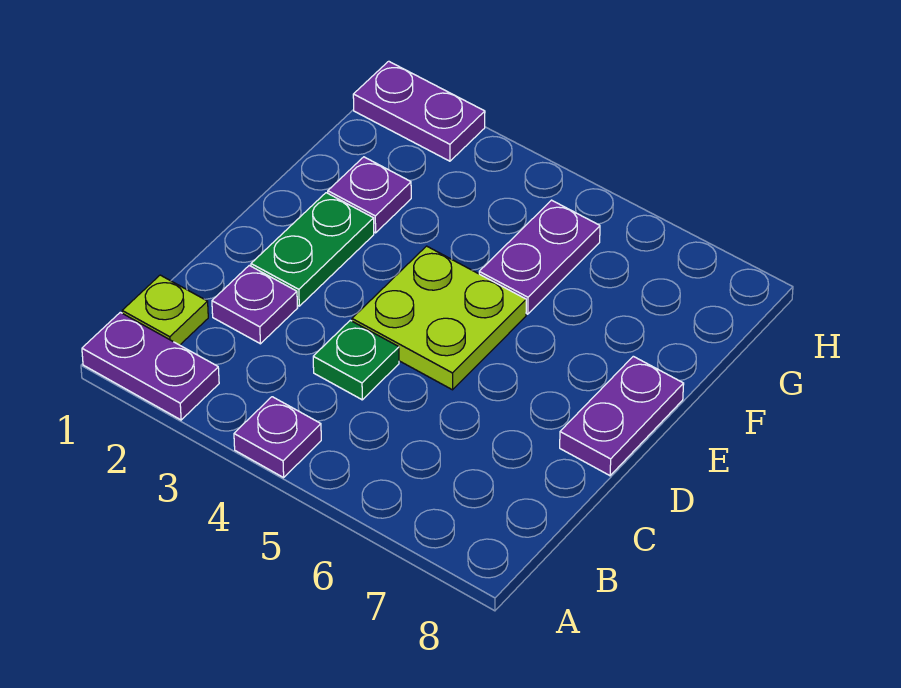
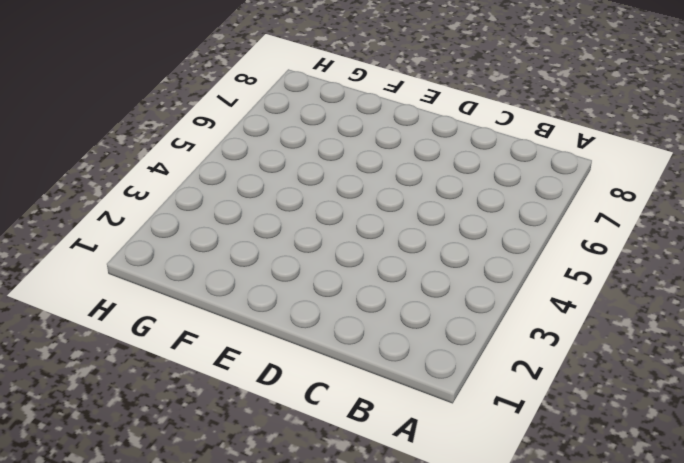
none -> purple plate A1:A2 level 1
none -> purple plate A4 level 1

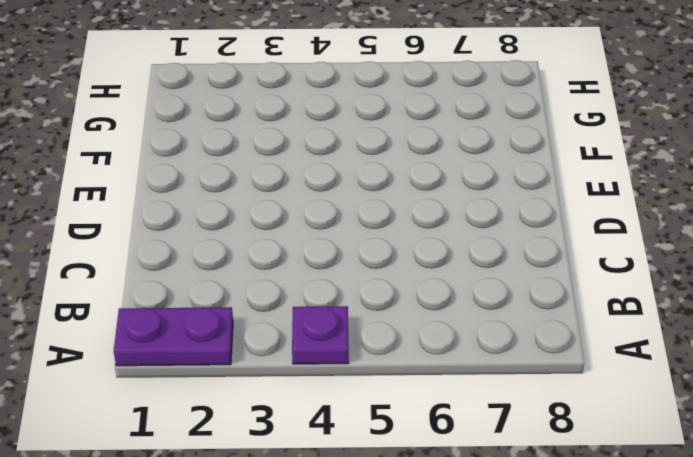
none -> lime plate B1 level 1
none -> purple plate C2 level 1

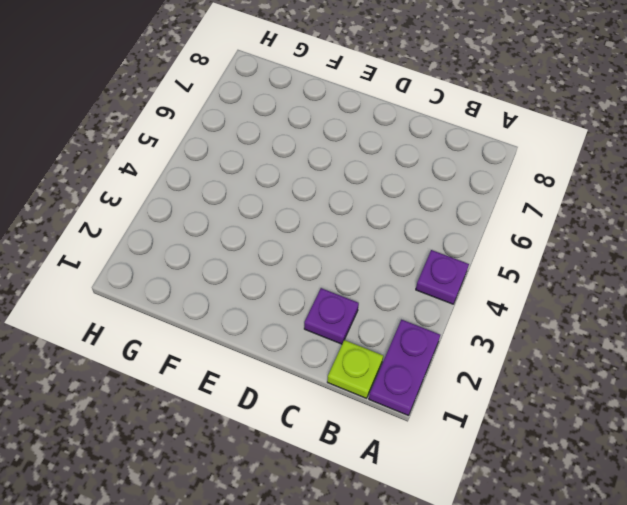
none -> green plate C4 level 1
none -> green plate D2:E2 level 1

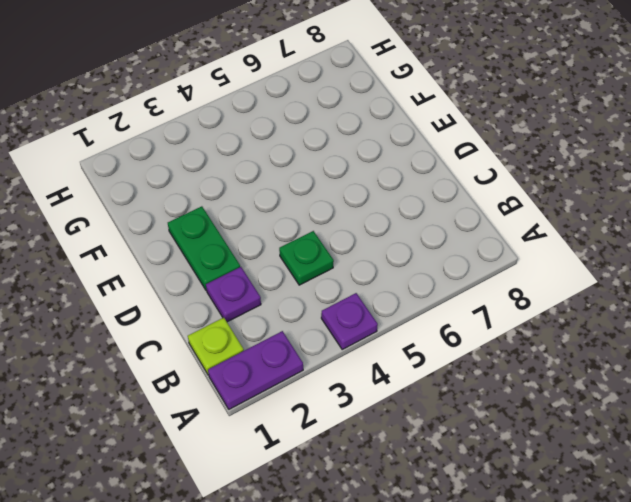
none -> lime plate D4:E5 level 1
none -> purple plate D8:E8 level 1

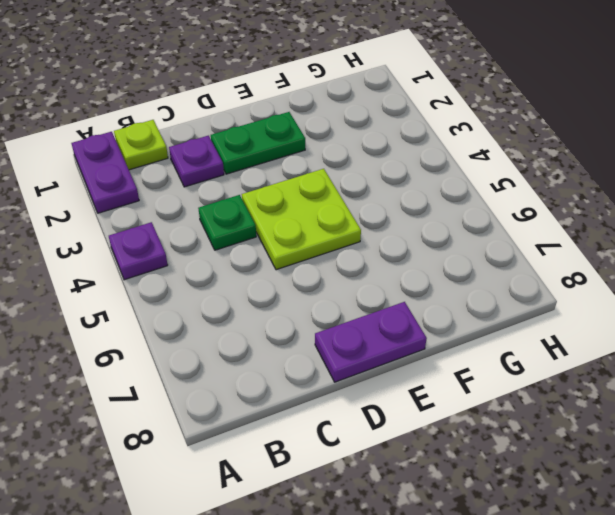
none -> purple plate F2 level 1
none -> purple plate F5:G5 level 1

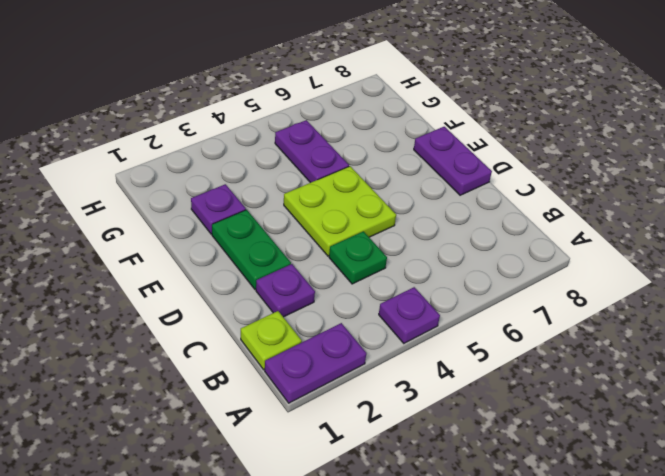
none -> purple plate H1:H2 level 1

